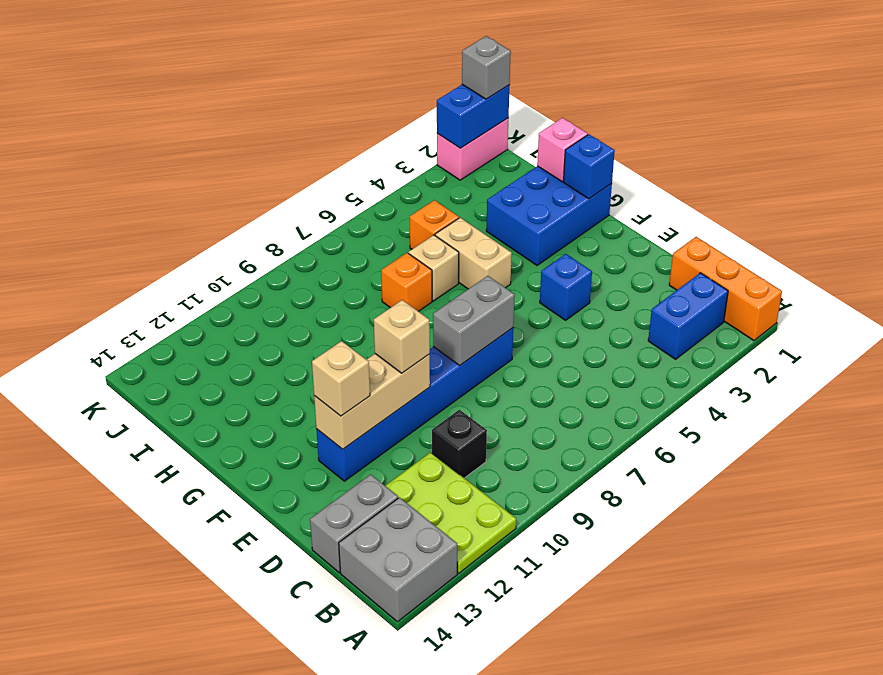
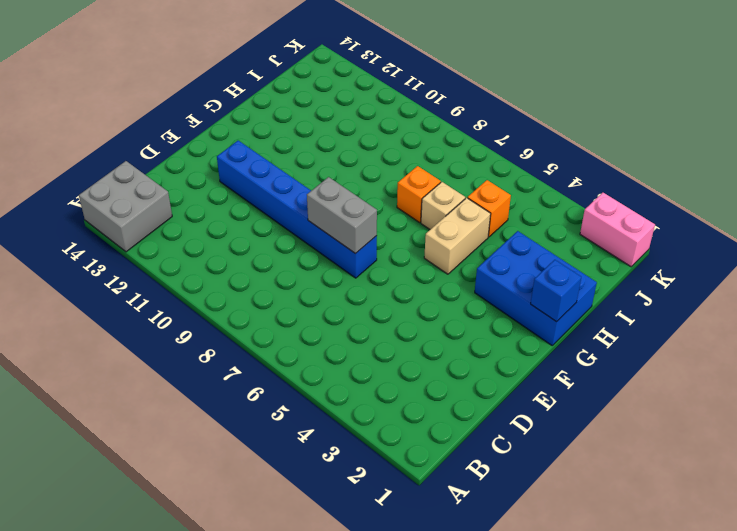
none -> orange brick A1:C1 level 1
none -> lime plate A11:C12 level 1
none -> blue brick B2:B3 level 1

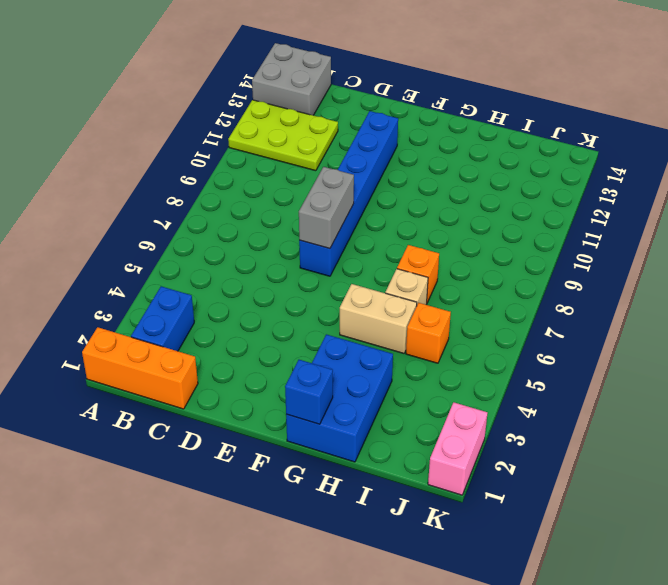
none -> black brick C10 level 1
none -> grey brick C13:C14 level 1
none -> blue brick E4 level 1

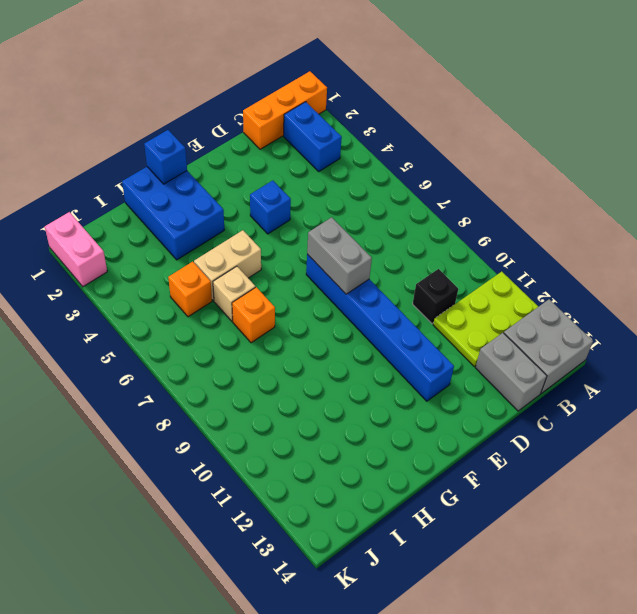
none -> tan brick E10:E12 level 2
none -> pink brick H1 level 2
none -> blue brick K1:K2 level 2

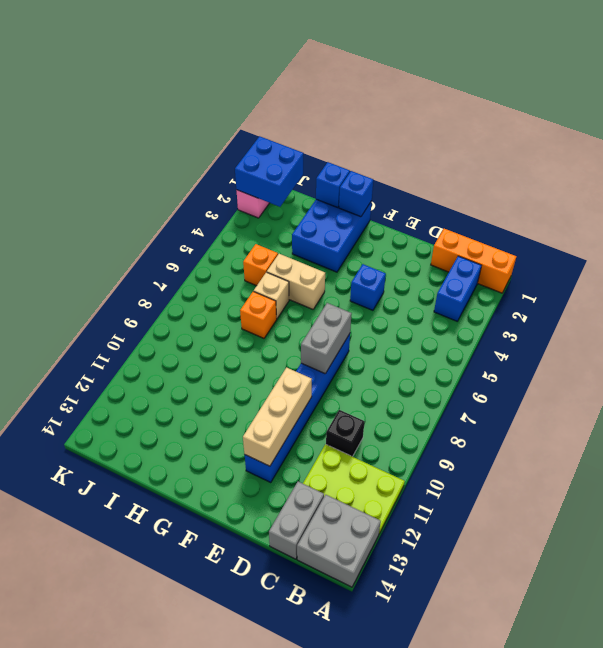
blue brick H1 level 2 -> pink brick H1 level 2
blue brick J1:K2 level 2 -> blue brick K1:K2 level 2
none -> tan brick E10 level 3
none -> tan brick E12 level 3
none -> grey brick K1 level 3

